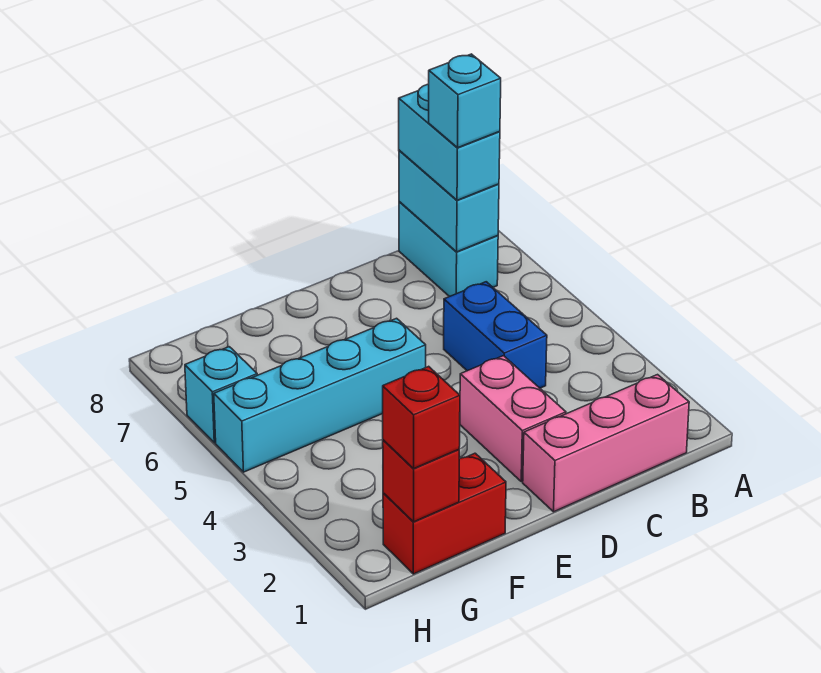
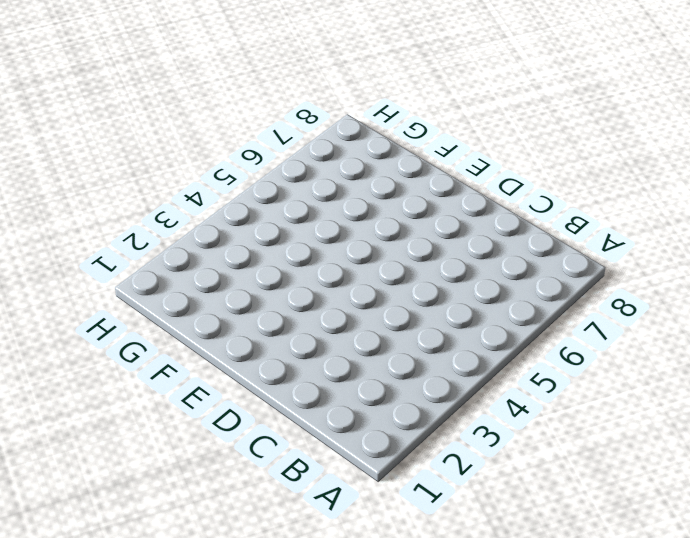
none -> pink brick B1:D1 level 1
none -> cyan brick B7:B8 level 1
none -> blue brick C4:C5 level 1

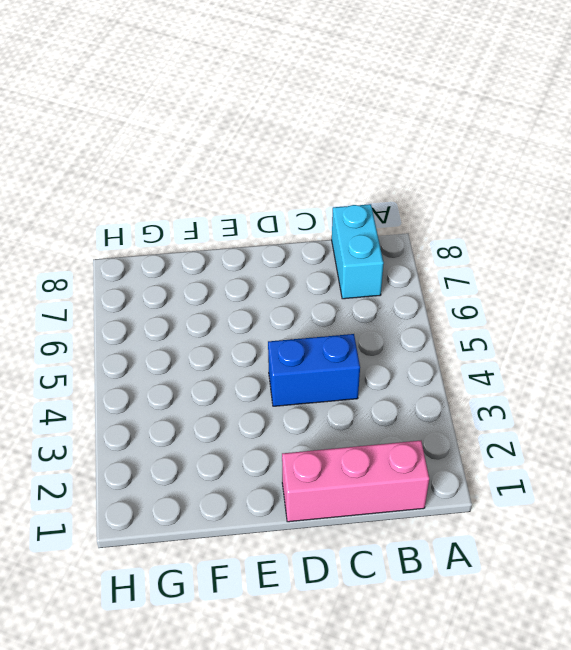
blue brick C4:D4 level 1 -> blue brick C4:C5 level 1
none -> pink brick D2:D3 level 1
none -> cyan brick E5:H5 level 1
none -> red brick F1:G1 level 1

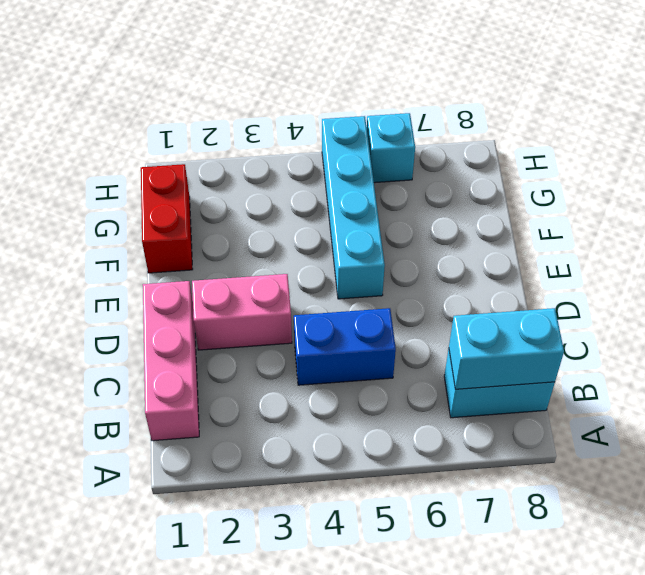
none -> red brick G1 level 2
none -> cyan brick B7:B8 level 3
none -> red brick G1 level 3

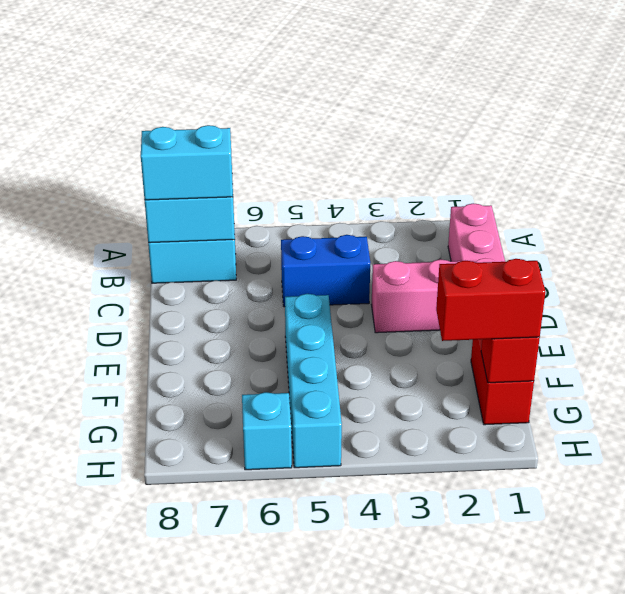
red brick G1:G2 level 3 -> red brick G1 level 3
none -> cyan brick B7 level 4

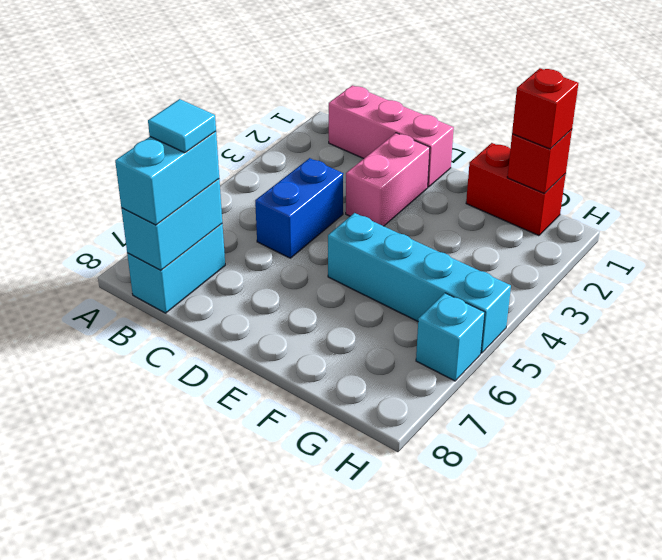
cyan tile B7 level 4 -> cyan brick B7 level 4

